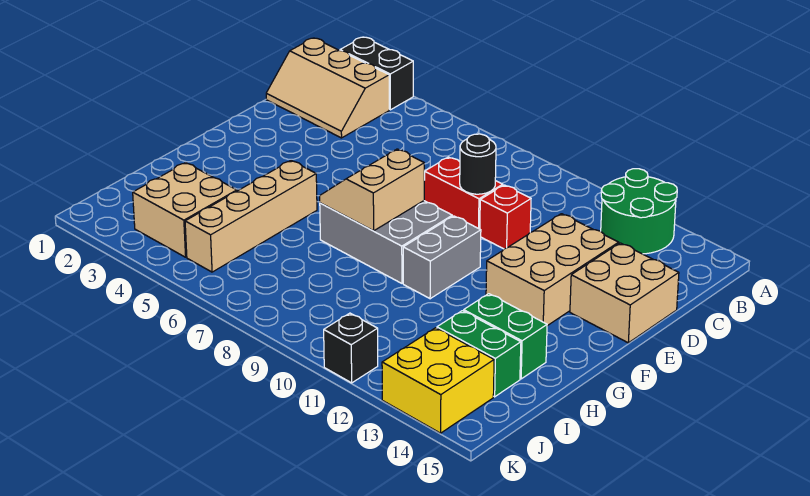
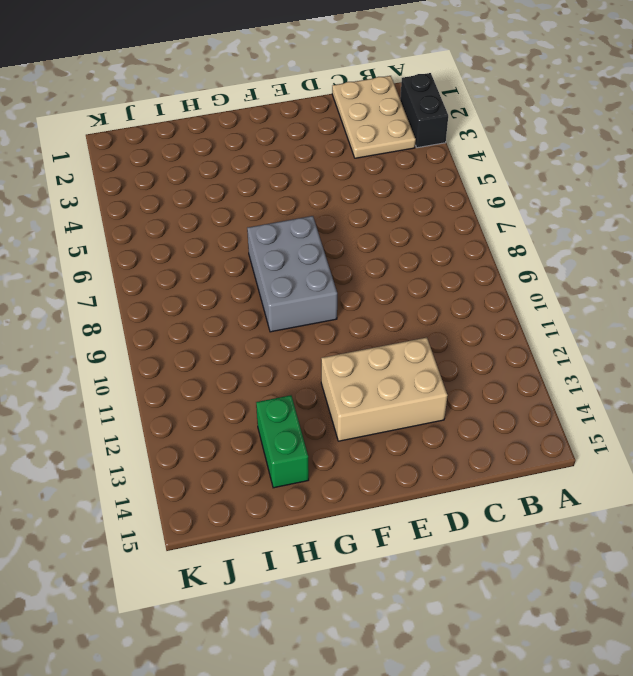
tan plate B1:C3 level 1 -> tan slope B1:C3 level 1 top B
none -> green round brick A12:B13 level 1
none -> red brick D8:D9 level 1
none -> red brick D10 level 1

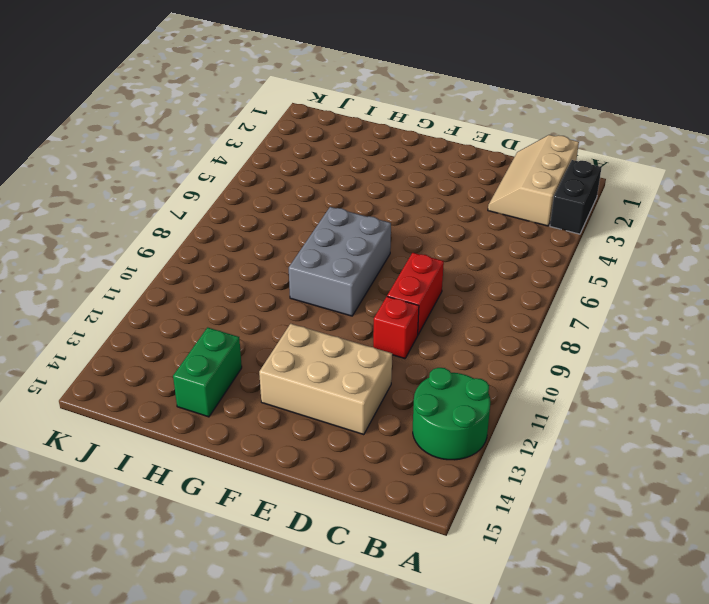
none -> tan brick D14:E15 level 1
none -> grey brick F10:G10 level 1
none -> tan brick G5:J5 level 1

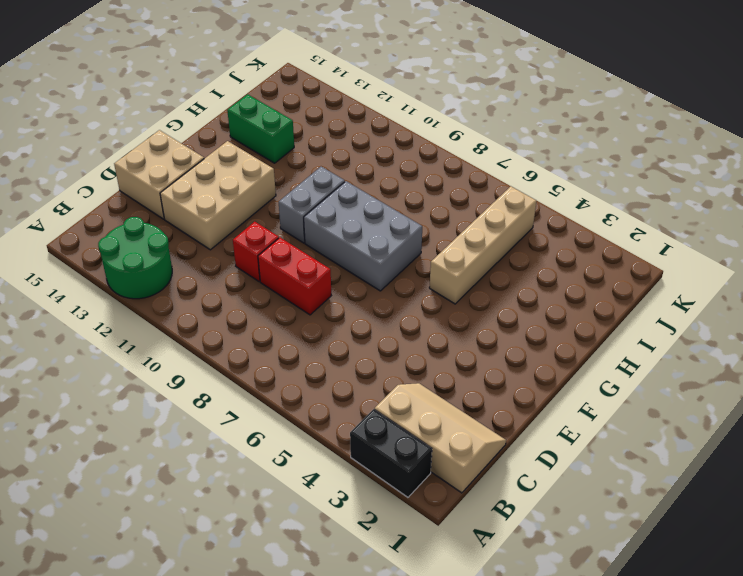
none -> tan brick I3:J4 level 1
none -> green brick I13:I14 level 1
none -> yellow brick J13:K14 level 1

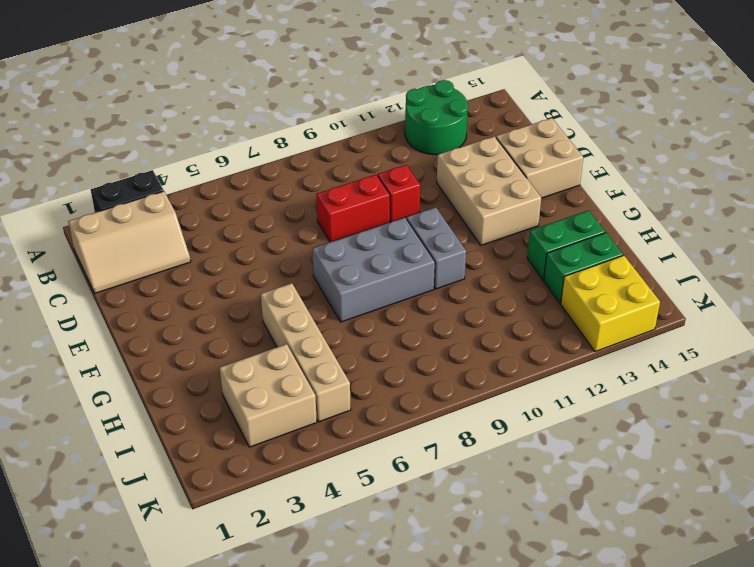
none -> black brick K11 level 1
none -> black round brick D9 level 2
none -> tan slope F7:G8 level 2 top 8

